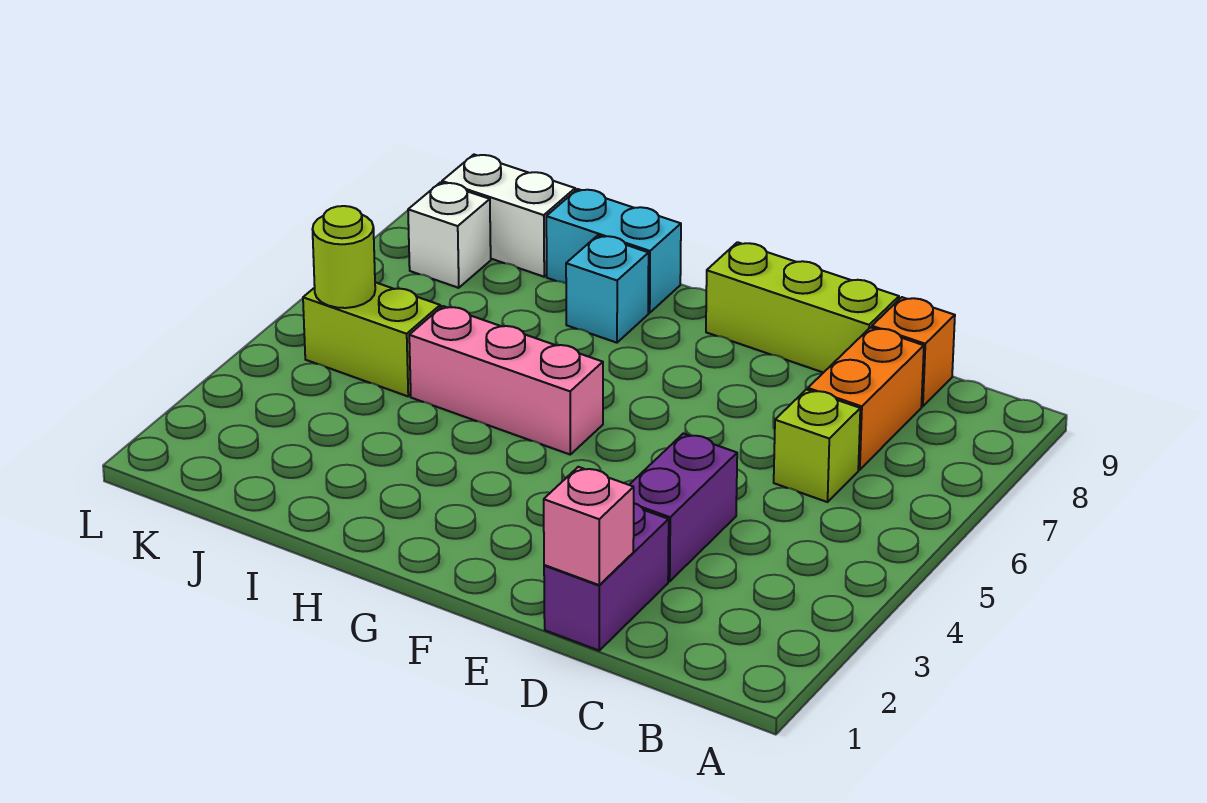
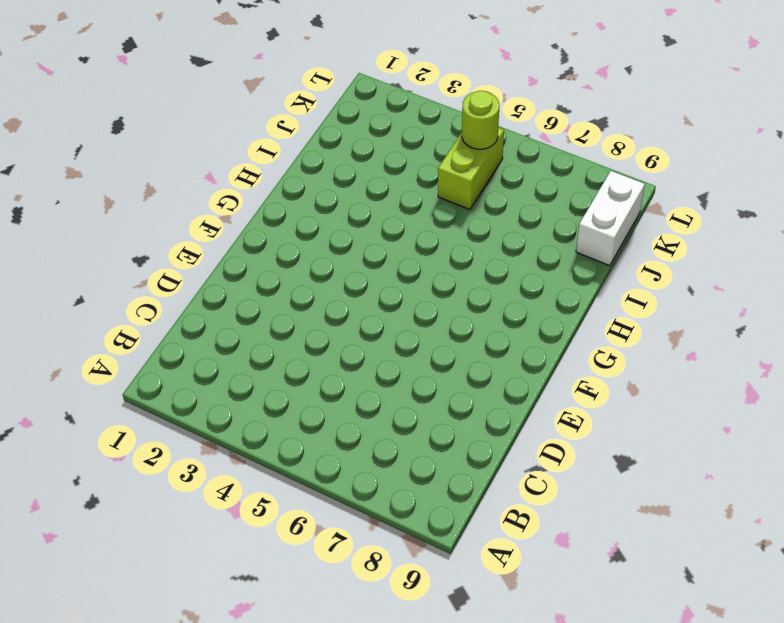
none -> lime brick C6 level 1
none -> orange brick C7:C8 level 1
none -> orange brick C9 level 1

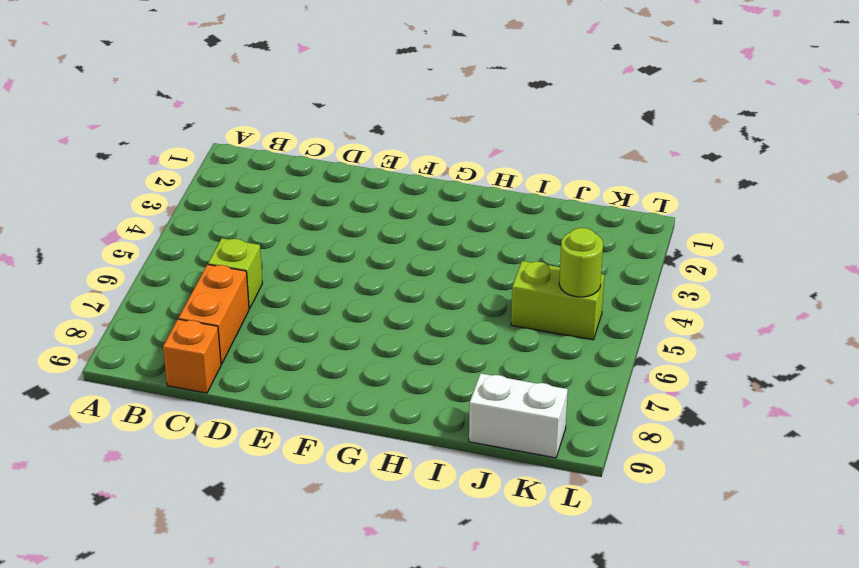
none -> purple brick D1:D2 level 1
none -> purple brick D3:D4 level 1
none -> lime brick D9:F9 level 1

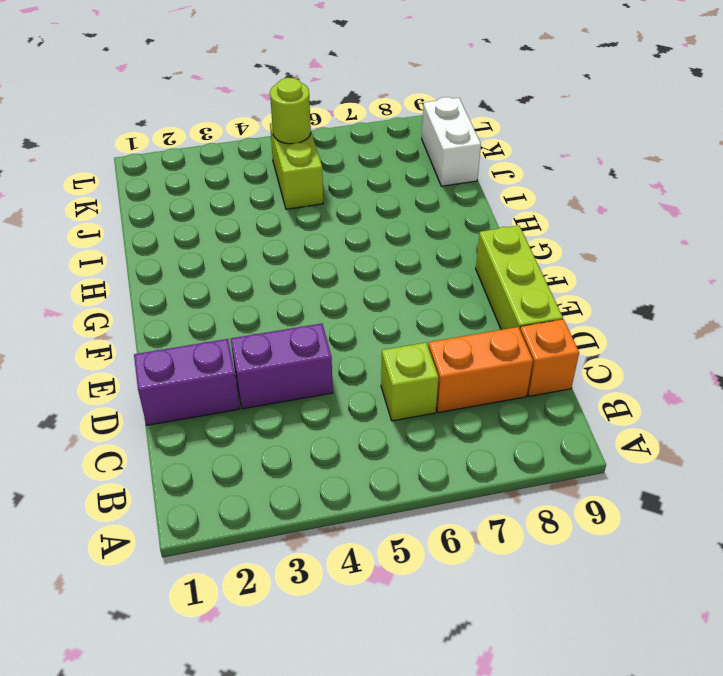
none -> pink brick G5:I5 level 1
none -> cyan brick H8 level 1
none -> cyan brick H9:I9 level 1

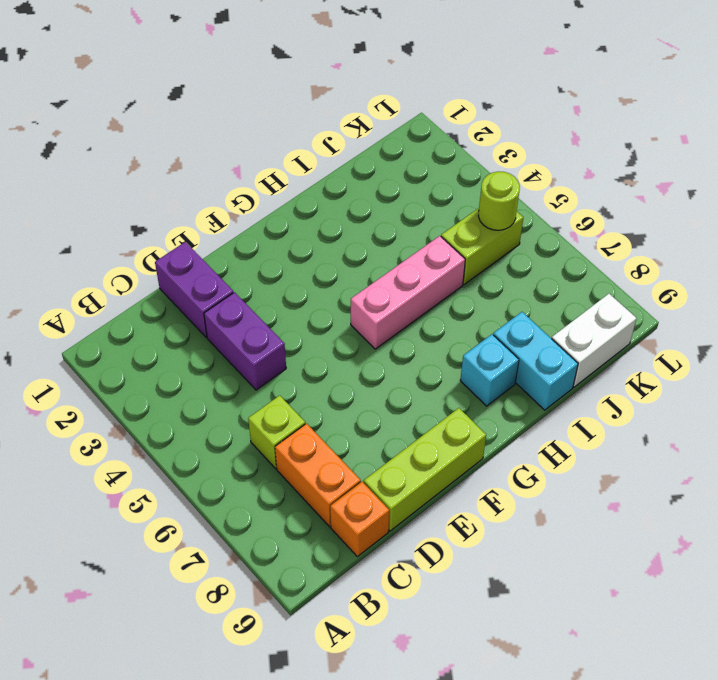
cyan brick I8:I9 level 1 -> cyan brick H9:I9 level 1
none -> white brick K8 level 1
none -> pink brick D1 level 2

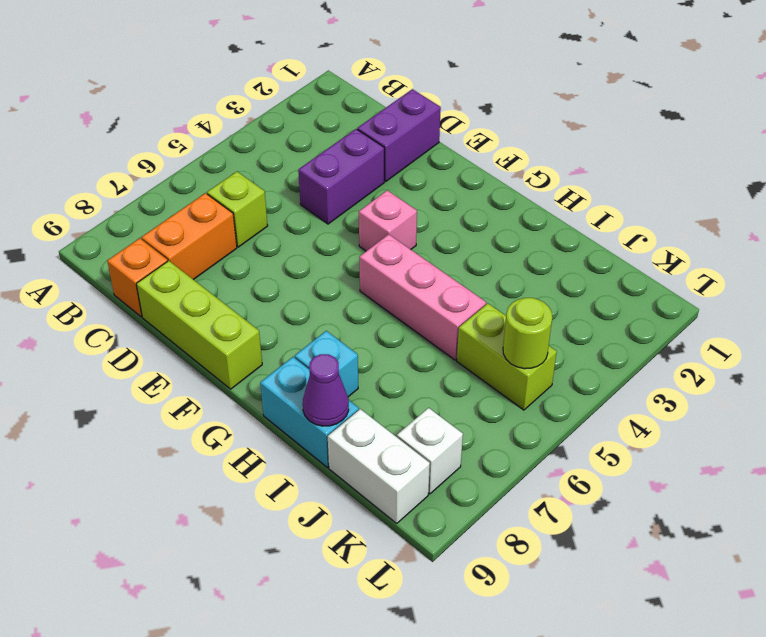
pink brick F4 level 1 -> pink brick D1 level 2
purple cone I9 level 2 -> none

